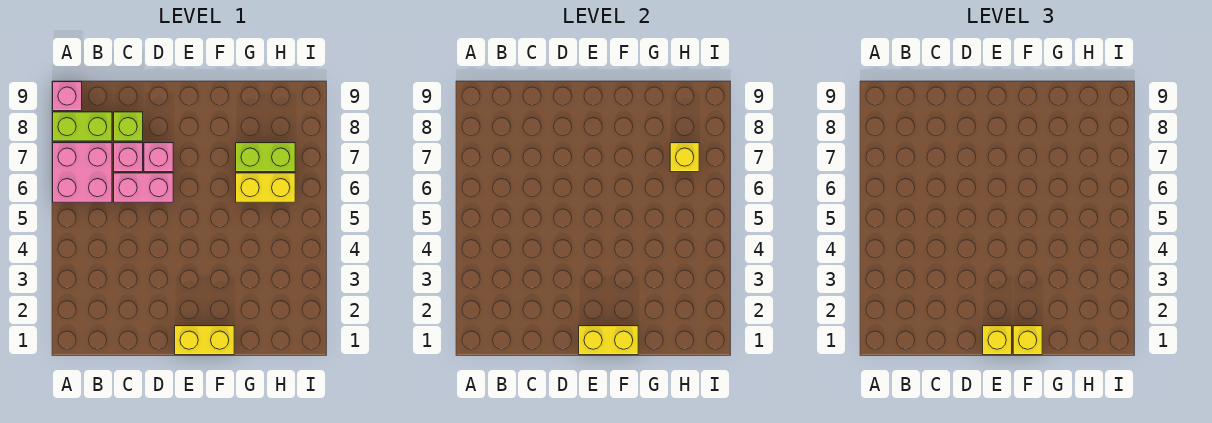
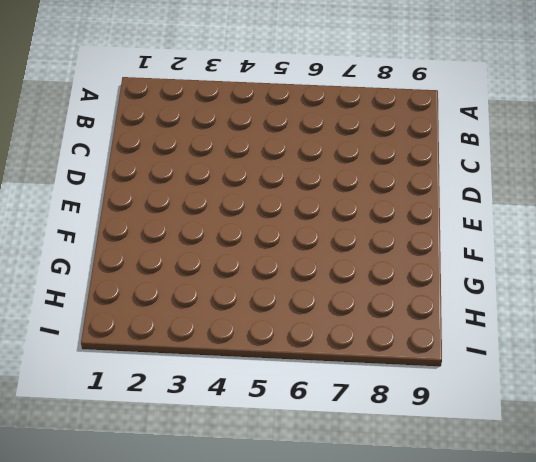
none -> pink brick A6:B7 level 1
none -> lime brick A8:B8 level 1
none -> pink brick A9 level 1

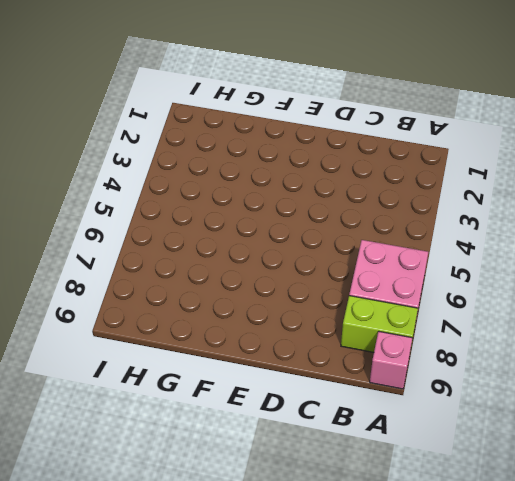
none -> pink brick C6:D6 level 1
none -> pink brick C7 level 1
none -> lime brick C8 level 1

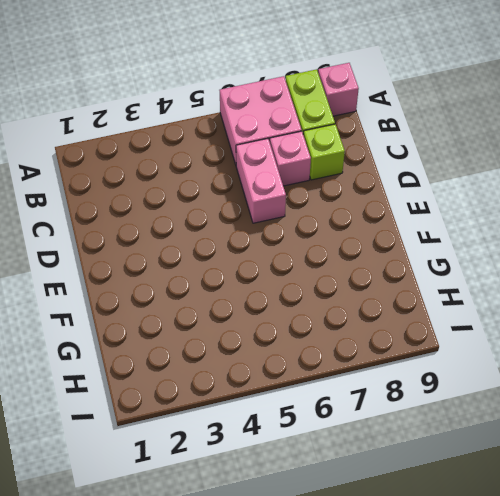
none -> pink brick D7 level 1
none -> yellow brick E1:F1 level 1
none -> yellow brick G6:H6 level 1

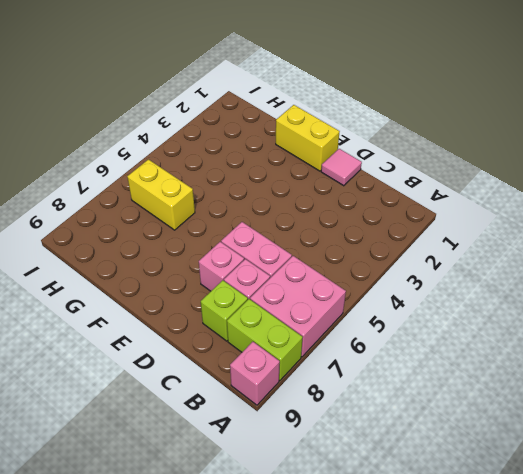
pink tile D1 level 1 -> none
none -> lime brick G7:H7 level 1
none -> yellow brick E1:F1 level 2
none -> yellow brick H7 level 2

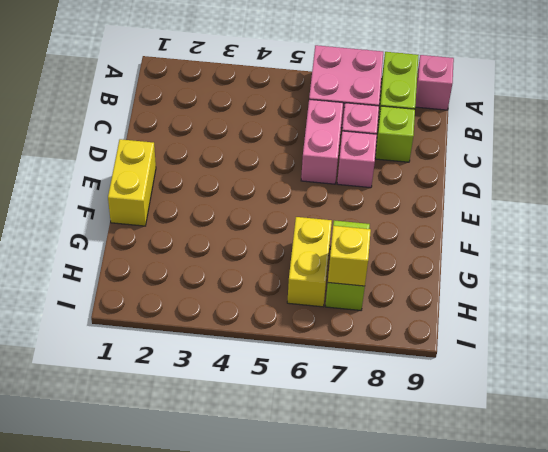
none -> yellow brick E1:F1 level 2
none -> yellow brick E1 level 3
none -> yellow brick F1 level 3

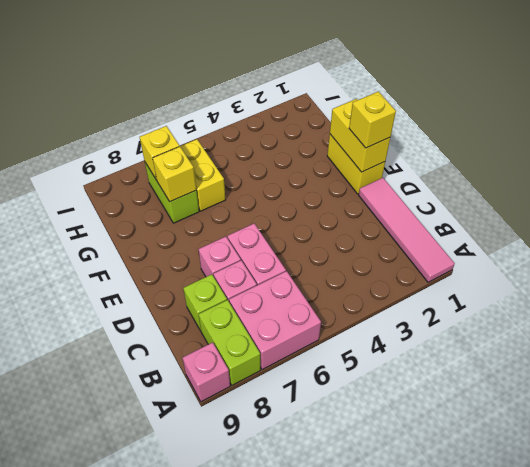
pink tile A1:D1 level 1 -> none
yellow brick G7 level 2 -> yellow brick F1 level 3

